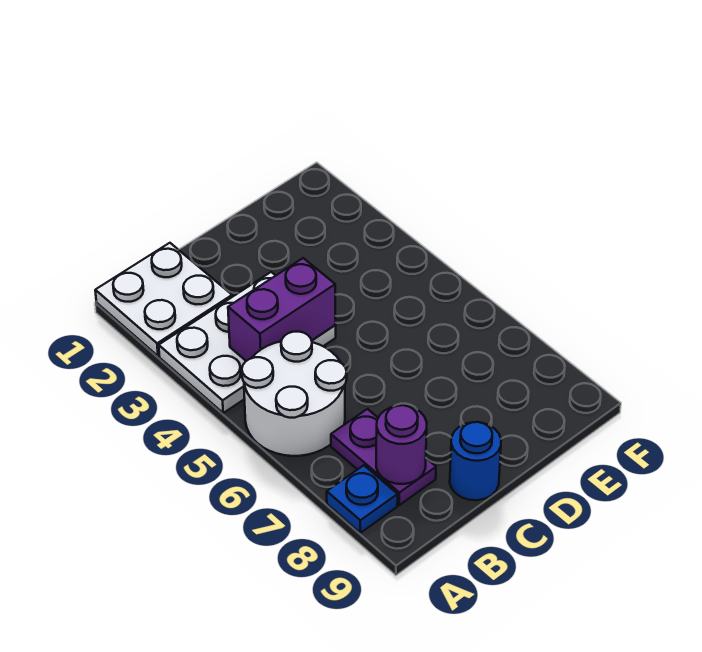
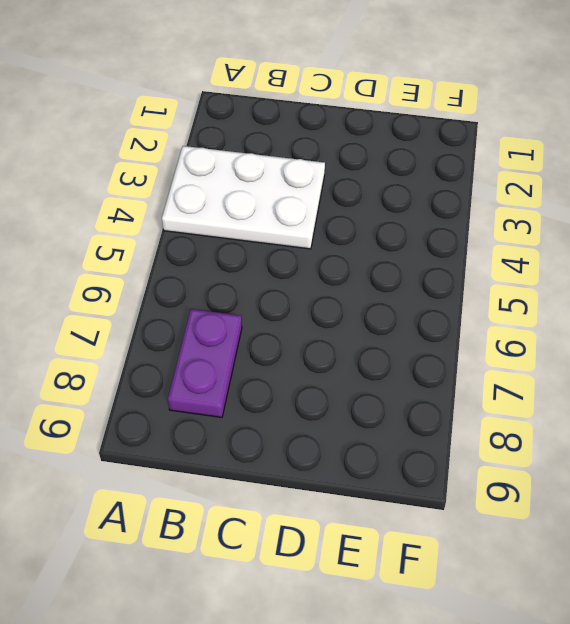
none -> white plate A1:B2 level 1
none -> white round brick A5:B6 level 1

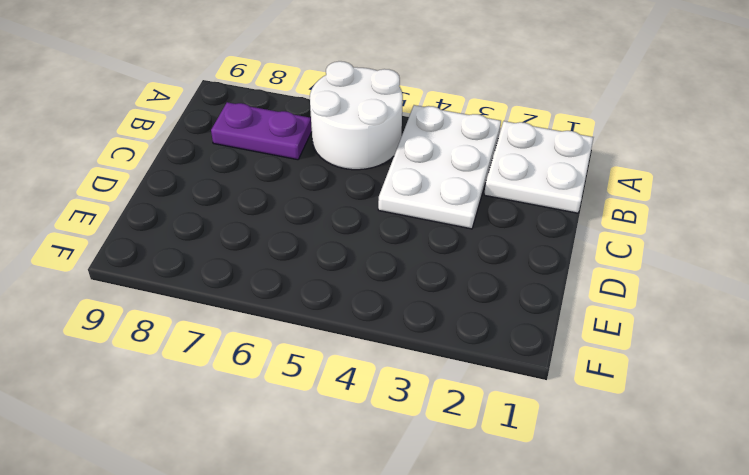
none -> blue plate A8 level 1
none -> blue round brick C9 level 1

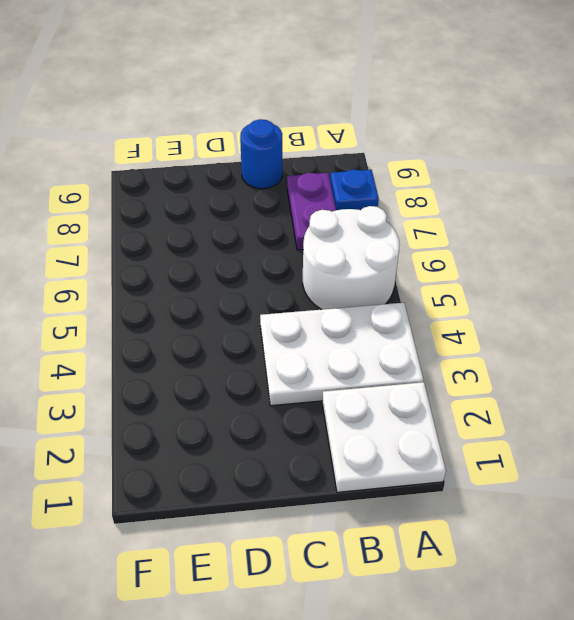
none -> purple brick B4:C4 level 2
none -> purple round brick B8 level 2

